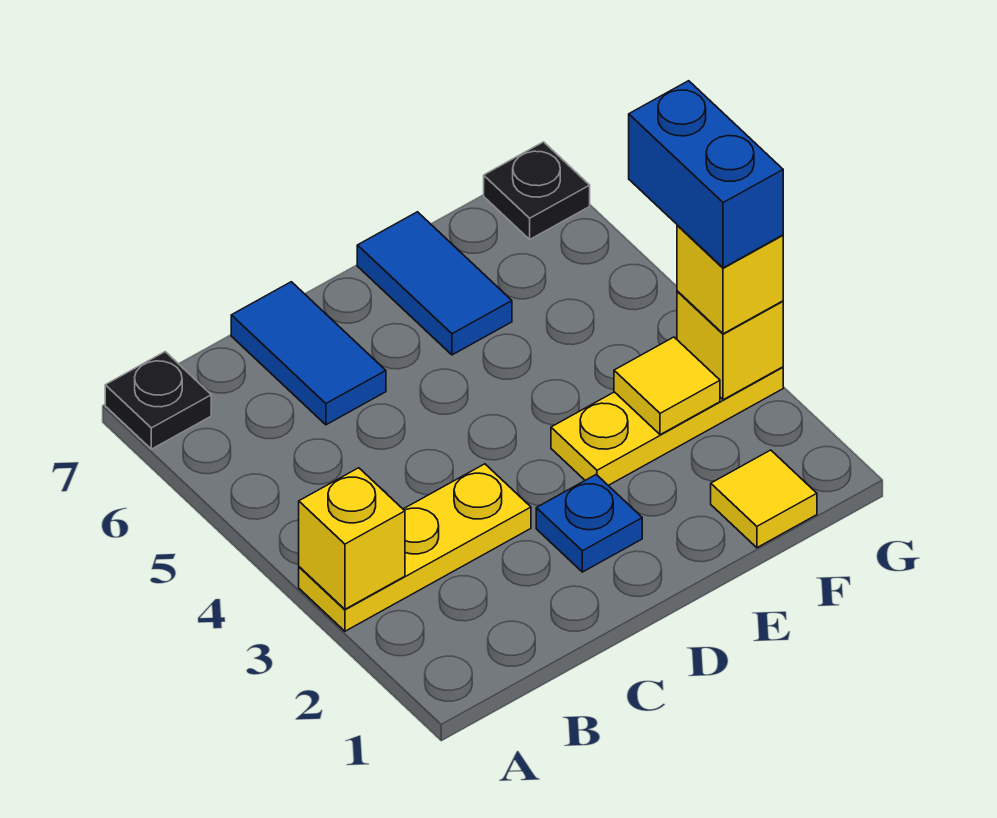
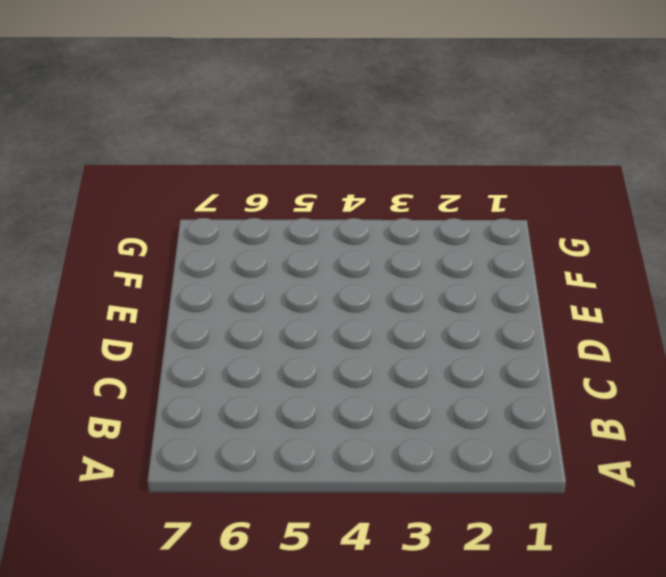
none -> yellow plate A3:C3 level 1
none -> black plate A7 level 1
none -> blue tile C6:C7 level 1

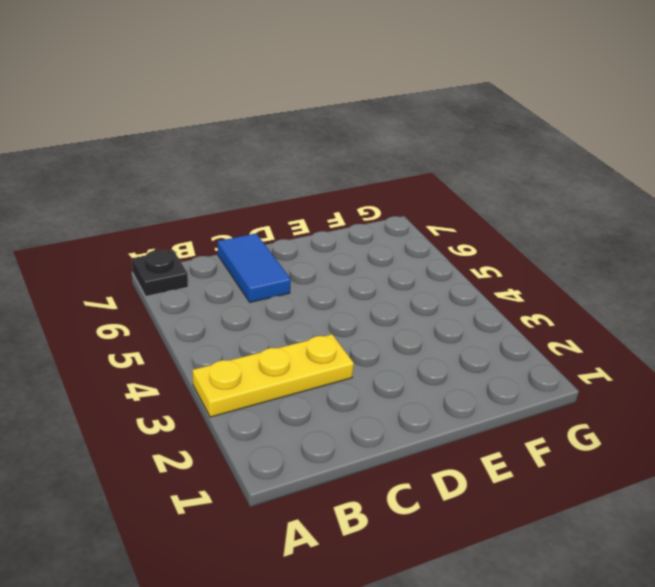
none -> blue plate D2 level 1
none -> yellow plate E3:G3 level 1
none -> blue tile E6:E7 level 1

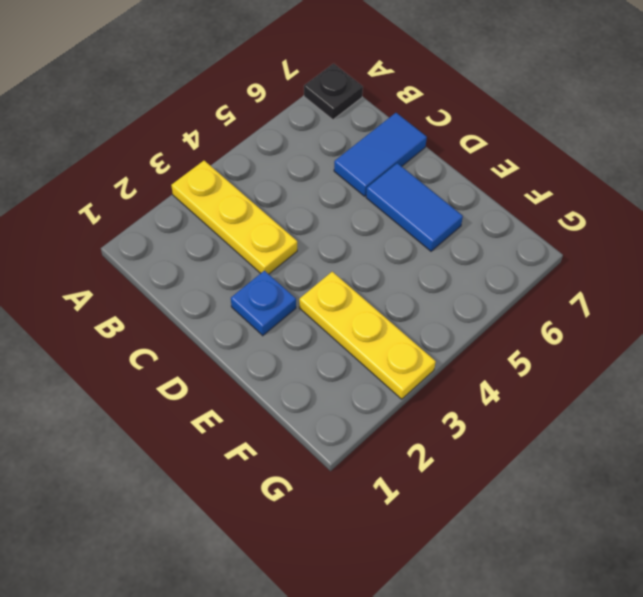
blue tile D6:E6 level 1 -> blue tile E6:E7 level 1
none -> yellow tile F1 level 1
none -> black plate G7 level 1
none -> yellow brick A3 level 2

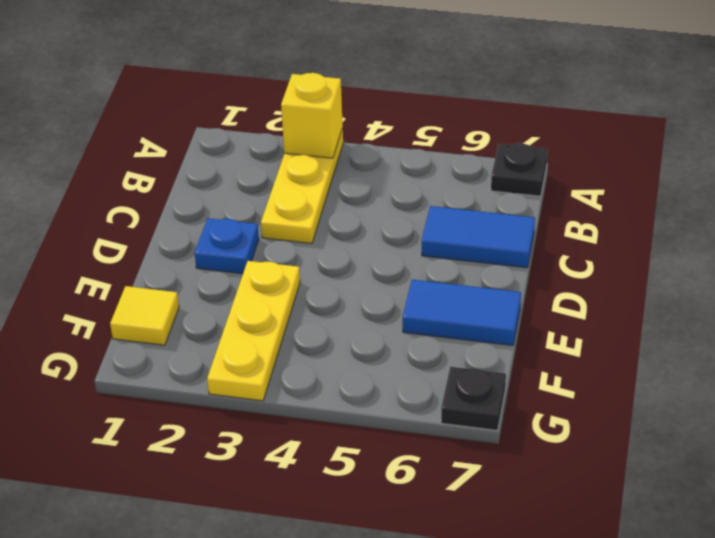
none -> yellow tile F3 level 2
none -> yellow brick G3 level 2
none -> yellow brick G3 level 3

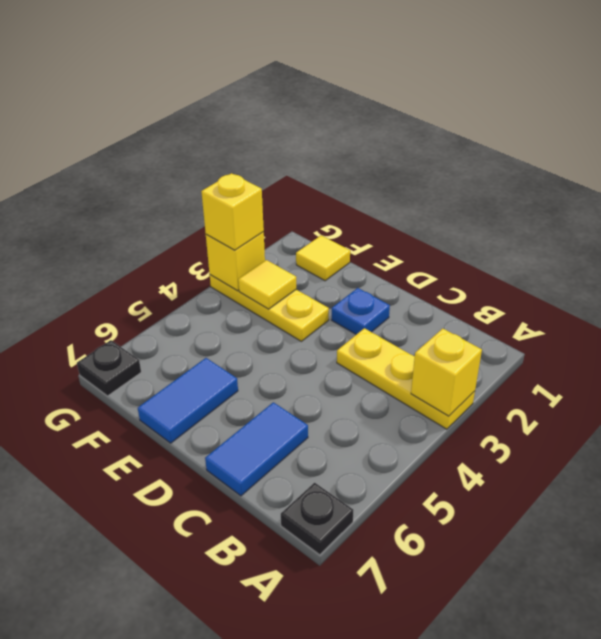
none -> blue brick G3:G4 level 4

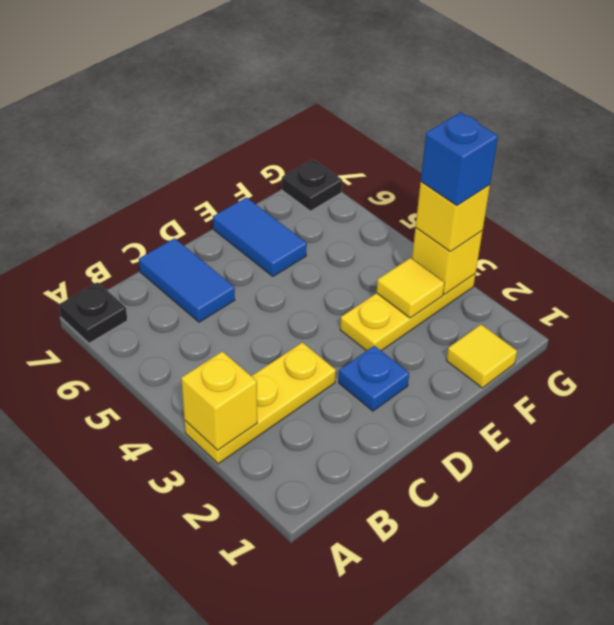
blue brick G3 level 4 -> blue brick G3:G4 level 4

